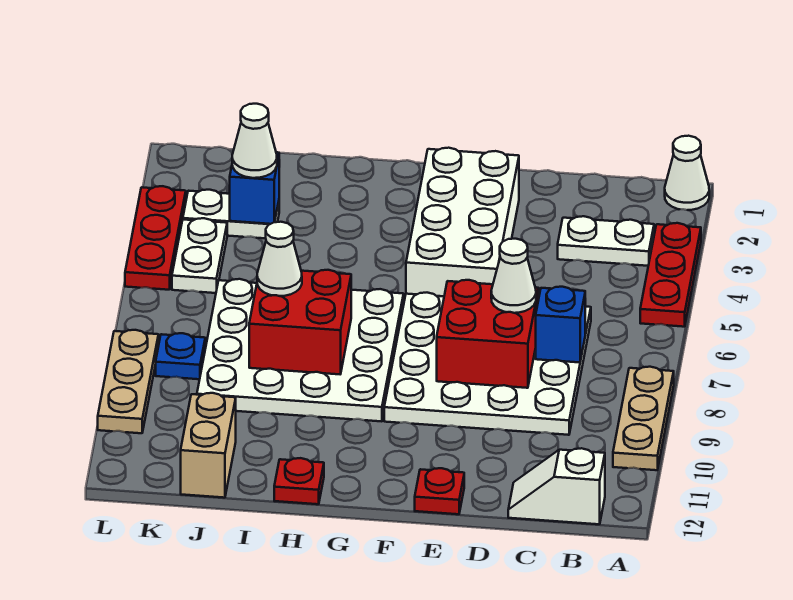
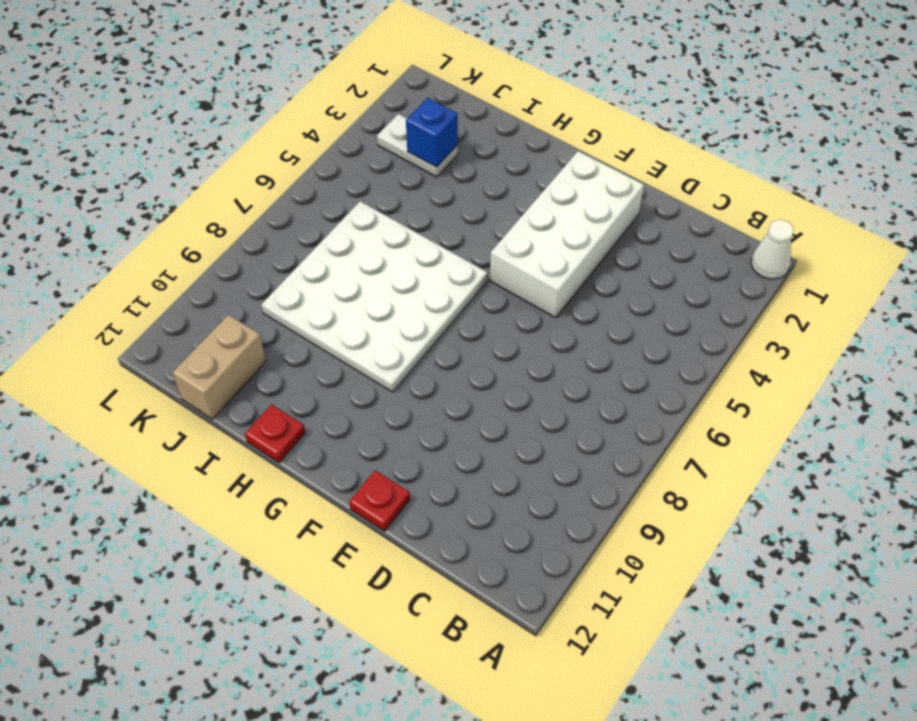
none -> red plate A3:A5 level 1
none -> tan plate A8:A10 level 1
none -> white plate B3:C3 level 1

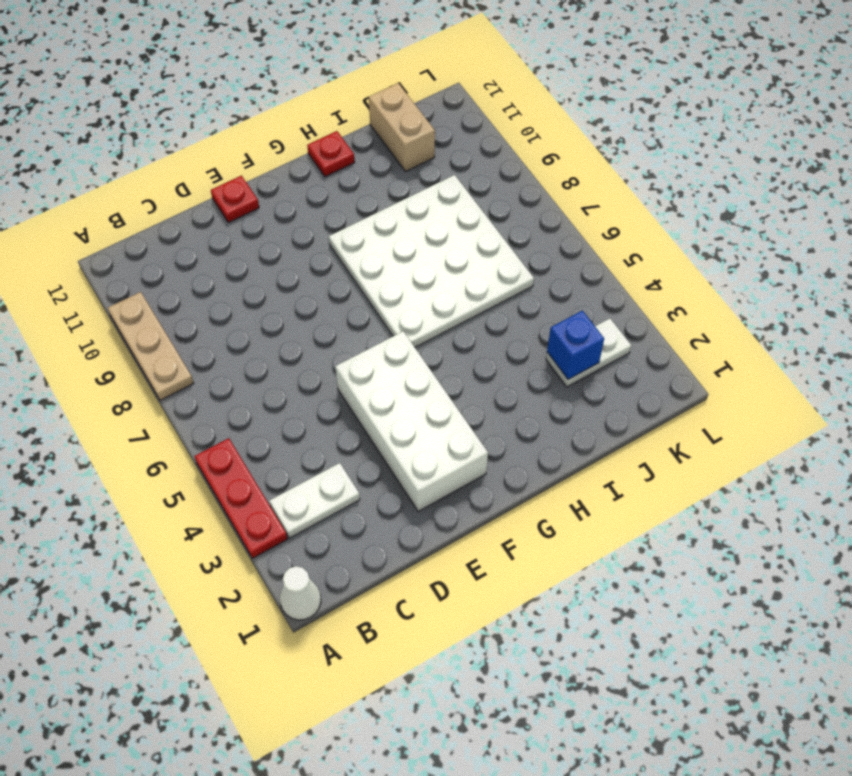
none -> white slope B12:C12 level 1 top B
none -> white plate C6:F9 level 1
none -> white plate K4:K5 level 1

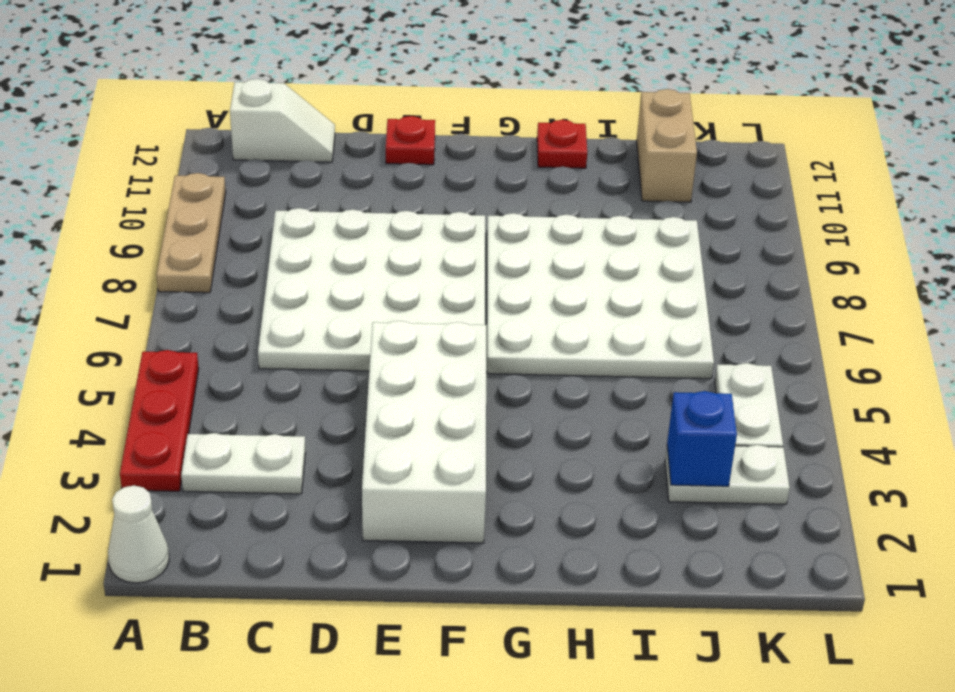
none -> blue plate K8 level 1
none -> red plate L3:L5 level 1
none -> tan plate L8:L10 level 1

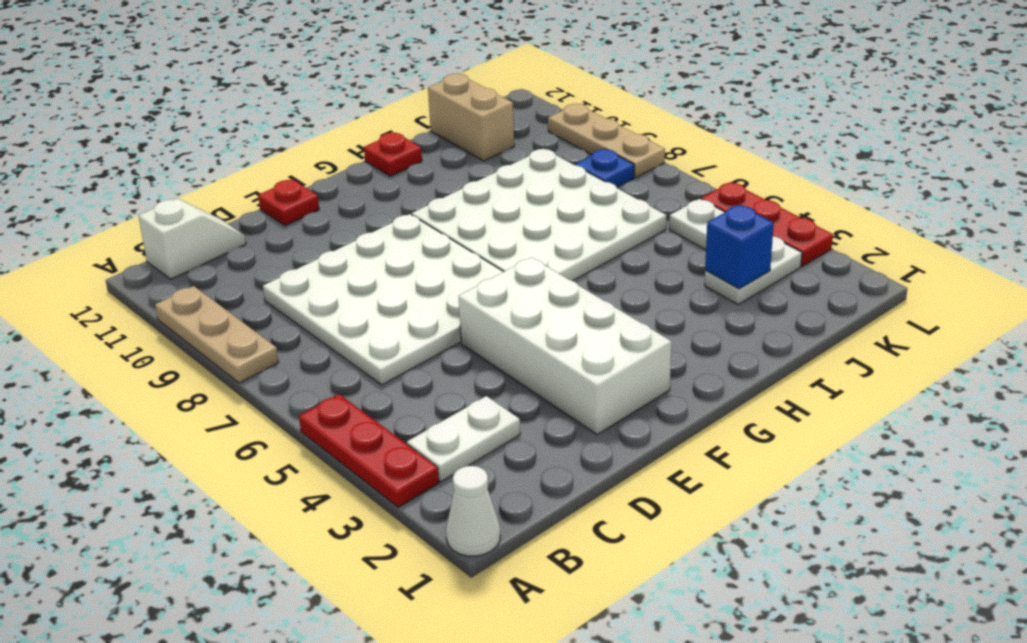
none -> blue brick C7 level 2
none -> red brick D7:E8 level 2
none -> red brick H7:I8 level 2

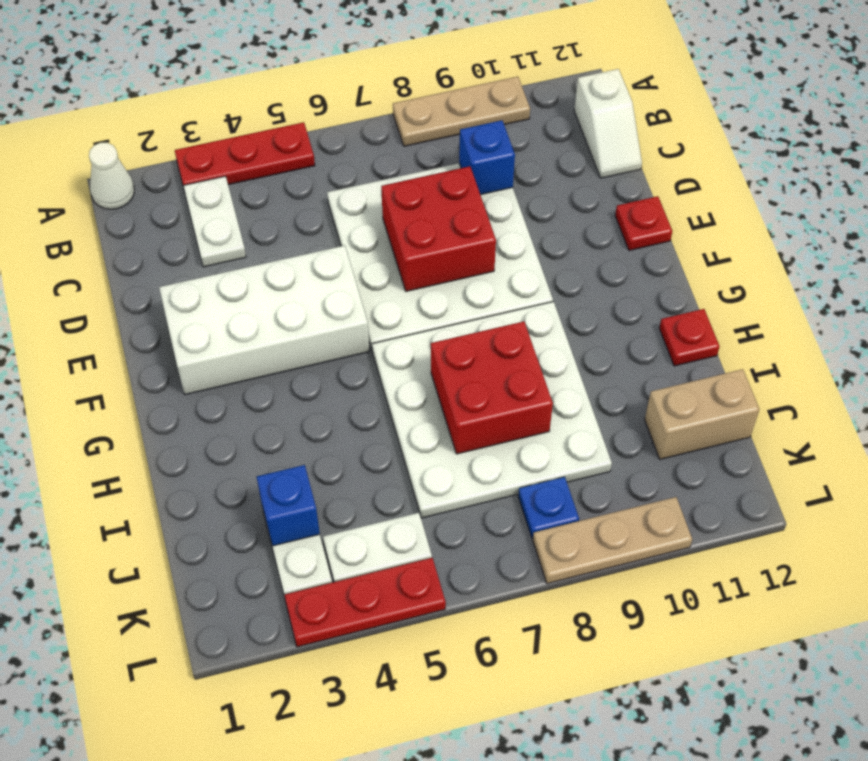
blue brick C9 level 2 -> blue brick C7 level 2
none -> white cone D7 level 3
none -> white cone I7 level 3
none -> white cone J3 level 3

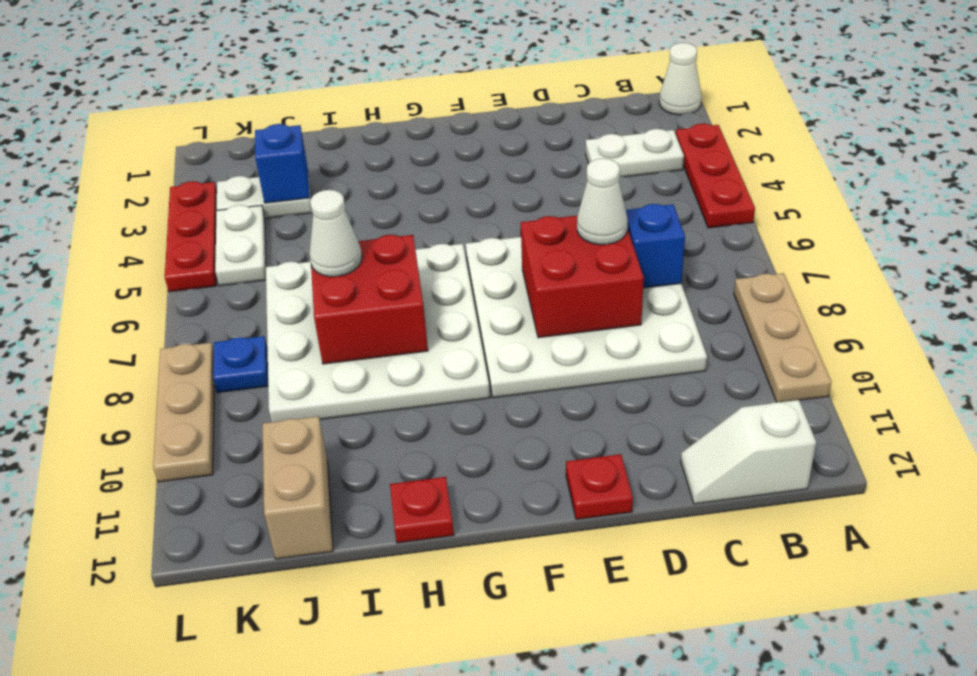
none -> white brick E2:F5 level 1
none -> white cone J3 level 3

